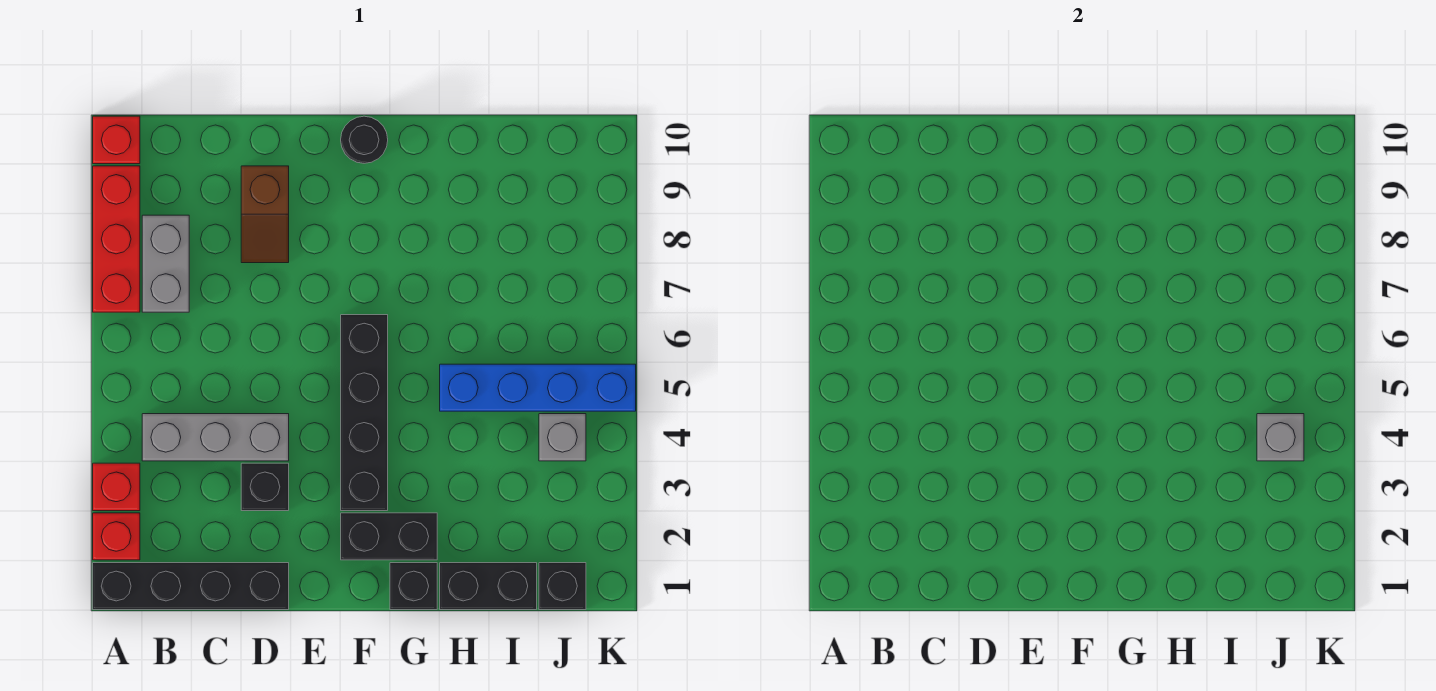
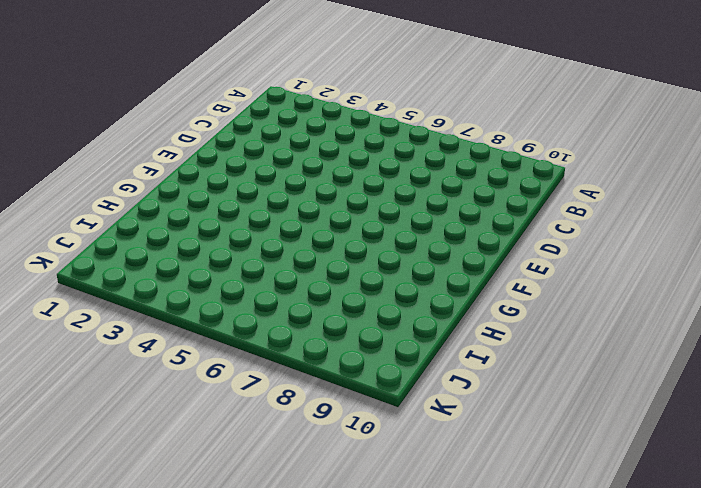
none -> black brick A1:D1 level 1
none -> red brick A2 level 1
none -> red brick A3 level 1

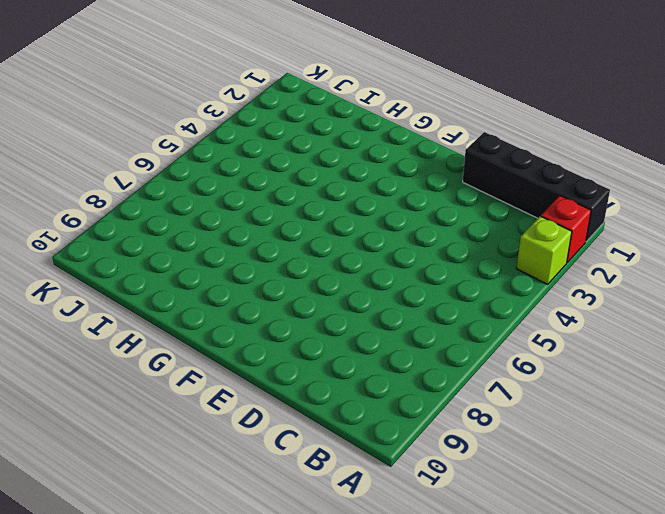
lime brick A3 level 1 -> red brick A3 level 1
none -> red brick A7:A9 level 1
none -> red brick A10 level 1
none -> grey brick B4:D4 level 1

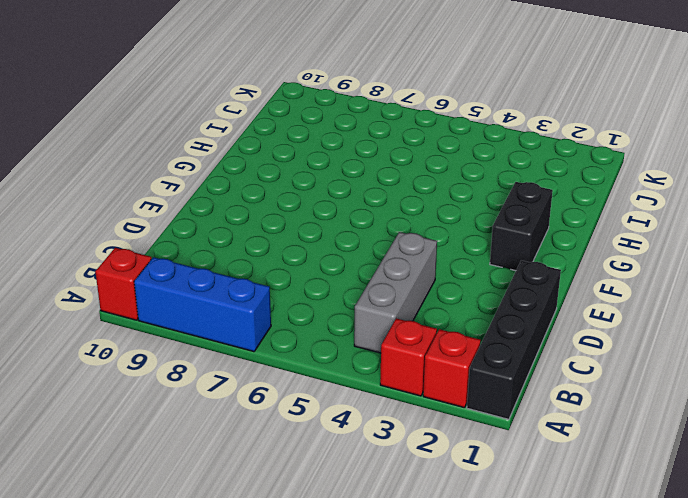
blue brick A7:A9 level 1 -> red brick A7:A9 level 1
none -> grey brick B7:B8 level 1
none -> black brick D3 level 1
none -> brown slope D8:D9 level 1 top 9

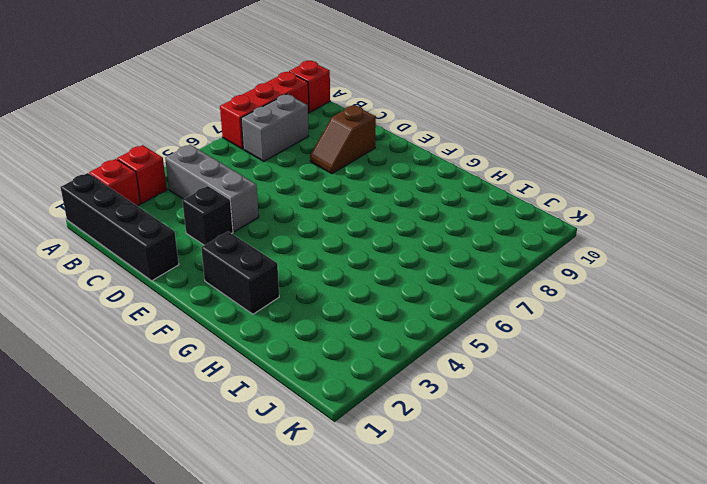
none -> black brick F3:F6 level 1
none -> black round brick F10 level 1
none -> black brick G1 level 1

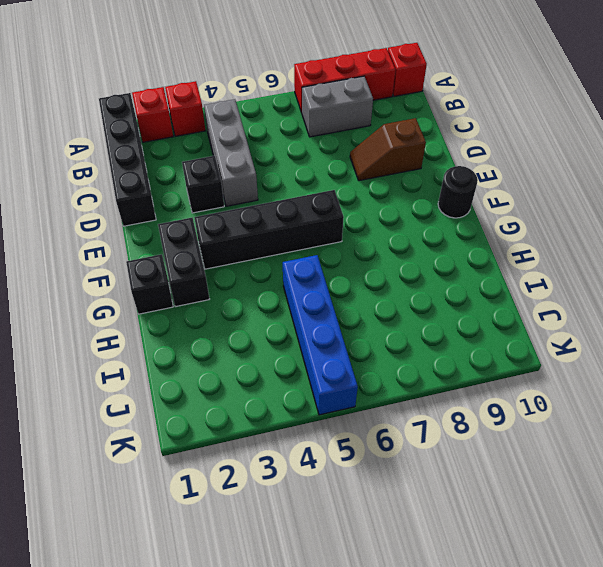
none -> black brick H1:I1 level 1
none -> black brick J1 level 1
none -> grey brick J4 level 1

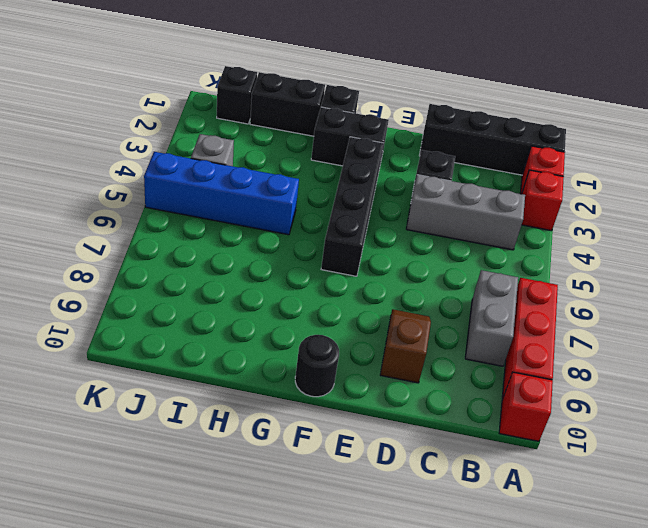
none -> grey brick J4 level 2

